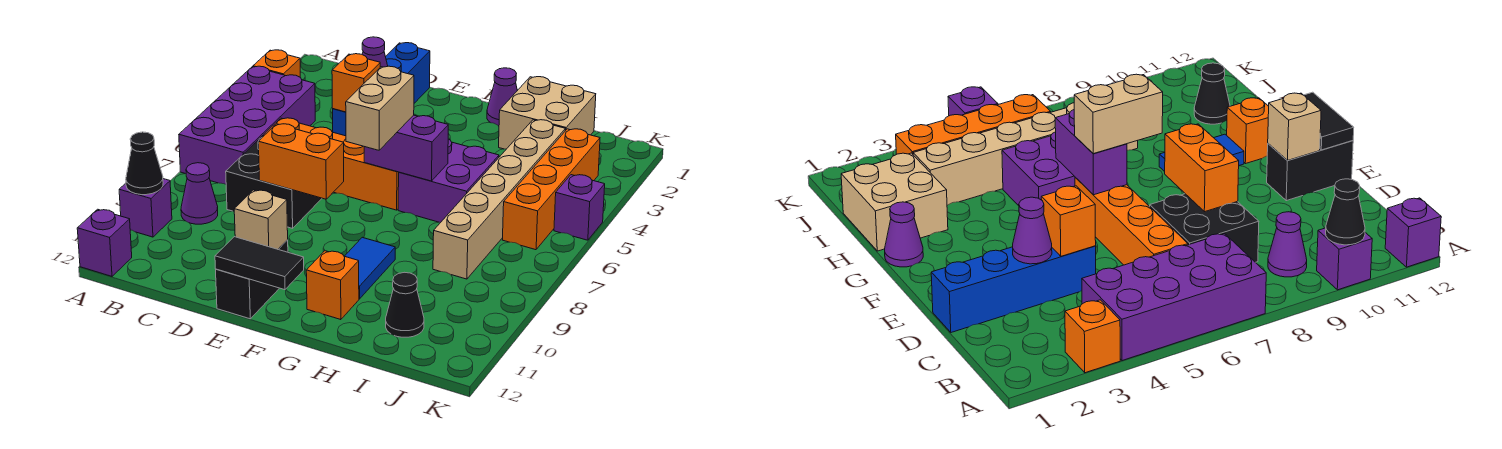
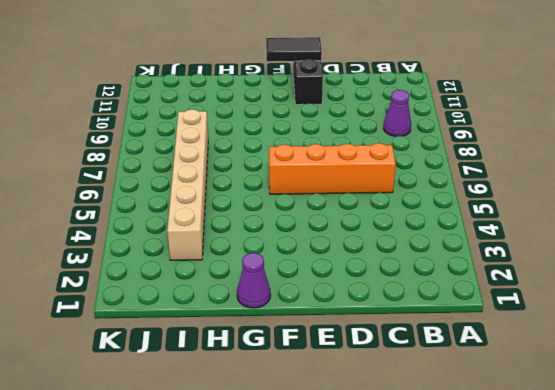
none -> orange brick A3 level 1
none -> purple brick A4:B7 level 1
none -> purple brick A10 level 1

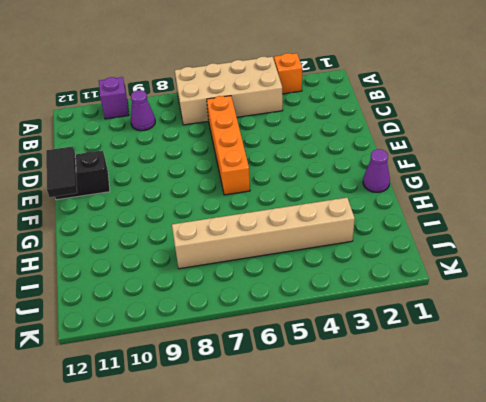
tan brick A4:B7 level 1 -> purple brick A4:B7 level 1
none -> purple brick A12 level 1
none -> black brick C7:D8 level 1
none -> blue brick D1:D4 level 1

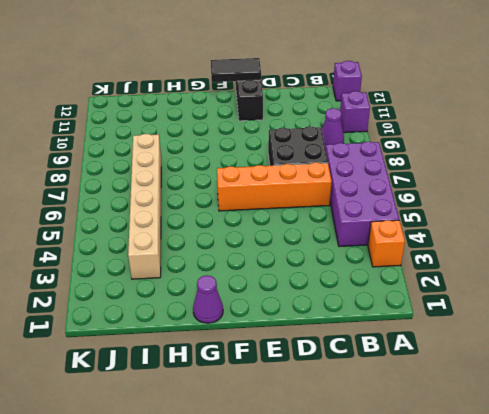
none -> blue brick D1:D4 level 1
none -> purple brick G5:H6 level 1
none -> blue tile G9:G10 level 1

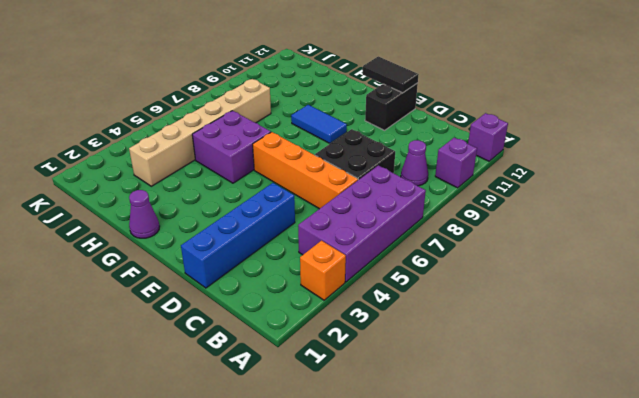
blue tile F9:G9 level 1 -> blue tile G9:G10 level 1
none -> orange brick G11 level 1
none -> tan brick H1:I2 level 1
none -> black cone I11 level 1

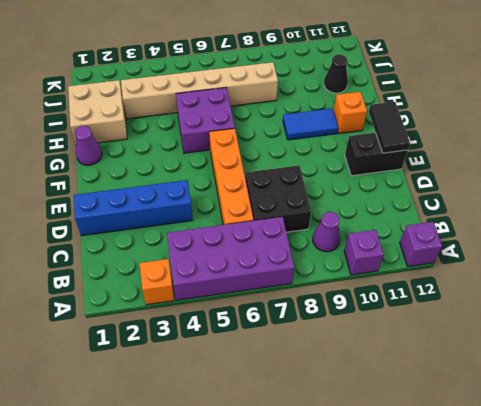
none -> orange brick J3:J6 level 1
none -> purple brick K5 level 1
none -> black cone A10 level 2

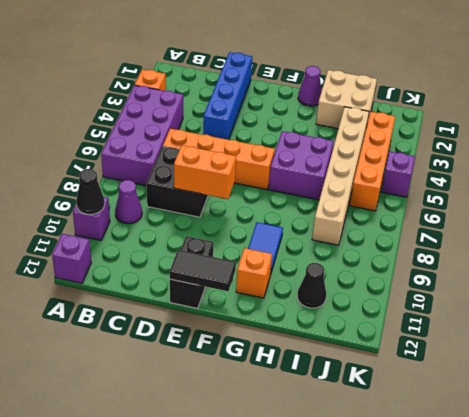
none -> purple cone D3 level 2
none -> orange brick D4 level 2
none -> tan brick E11 level 2

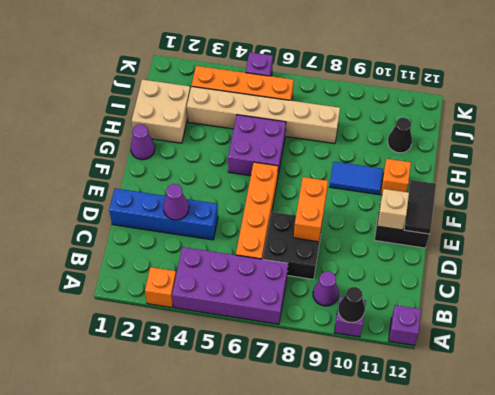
none -> orange brick D4 level 2
none -> purple brick F6:G6 level 2
none -> tan brick F6:F7 level 3

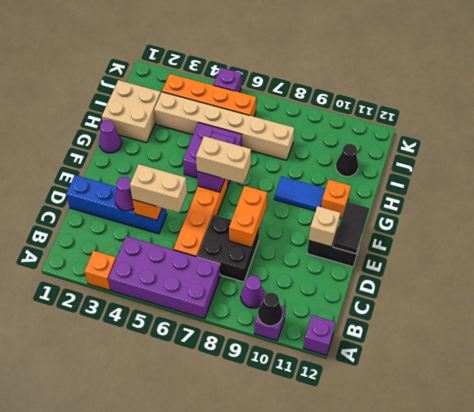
tan brick D4:D5 level 3 -> none

